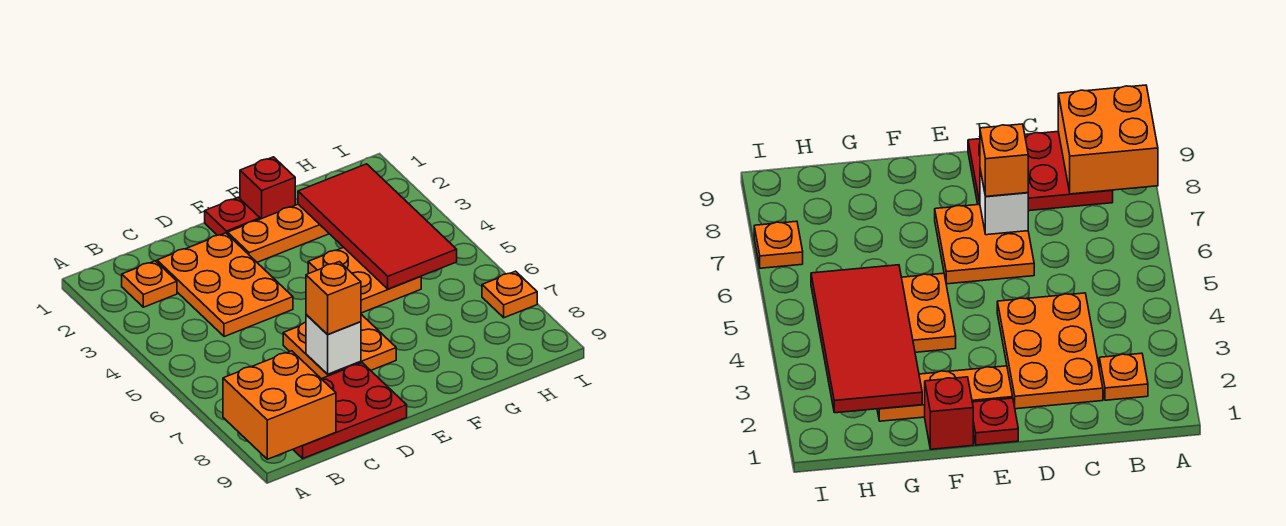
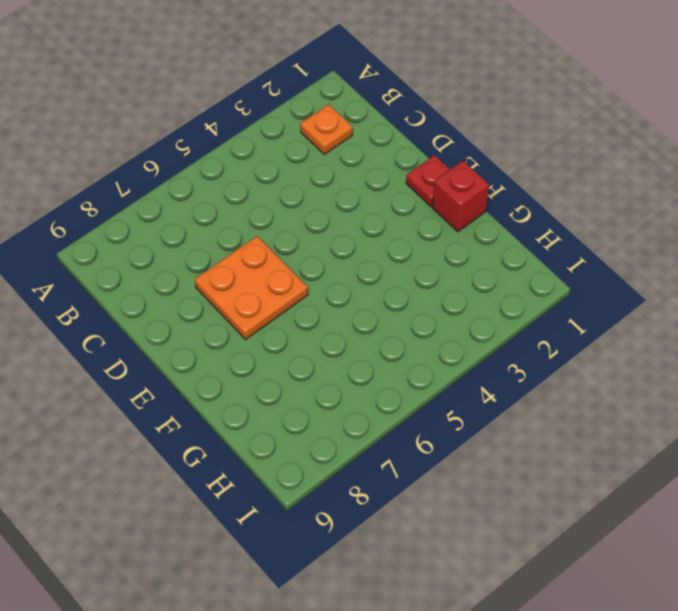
none -> red plate B8:D9 level 1
none -> orange plate C2:D4 level 1
none -> orange plate E2:G2 level 1

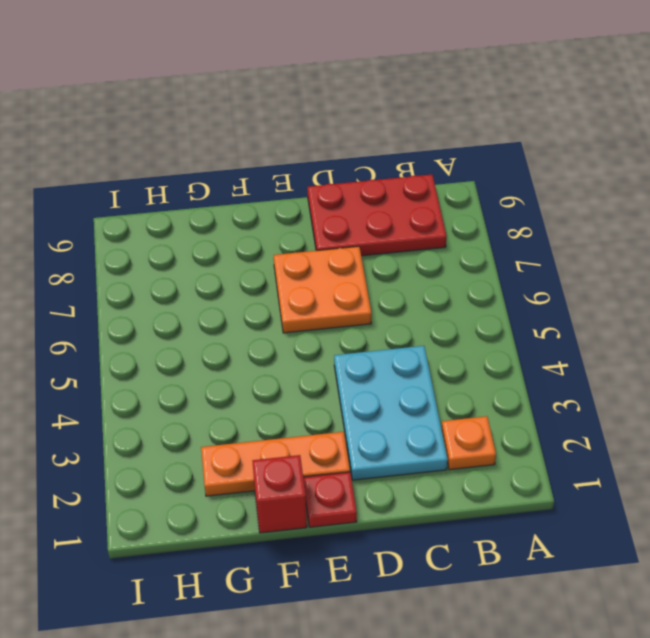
cyan plate C2:D4 level 1 -> orange plate C2:D4 level 1
none -> orange plate F4:G5 level 1
none -> orange plate I7 level 1
none -> orange brick A8:B9 level 2

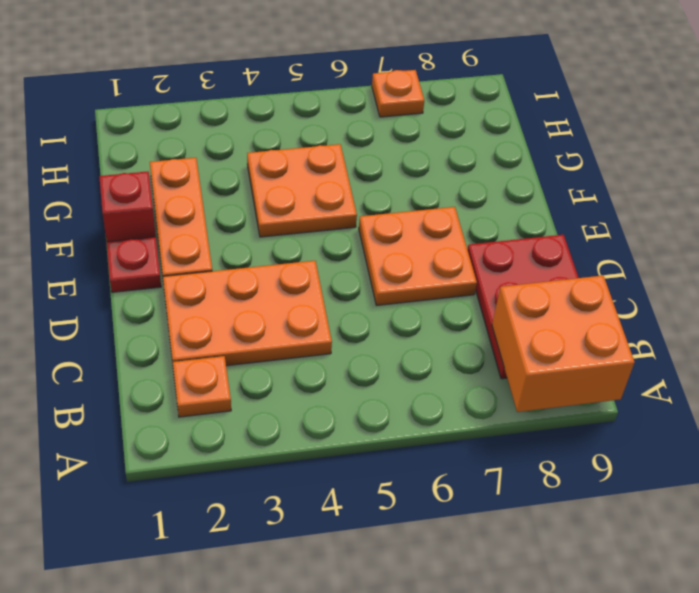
none -> white brick D7 level 2
none -> red tile G2:H5 level 2
none -> orange brick D7 level 3

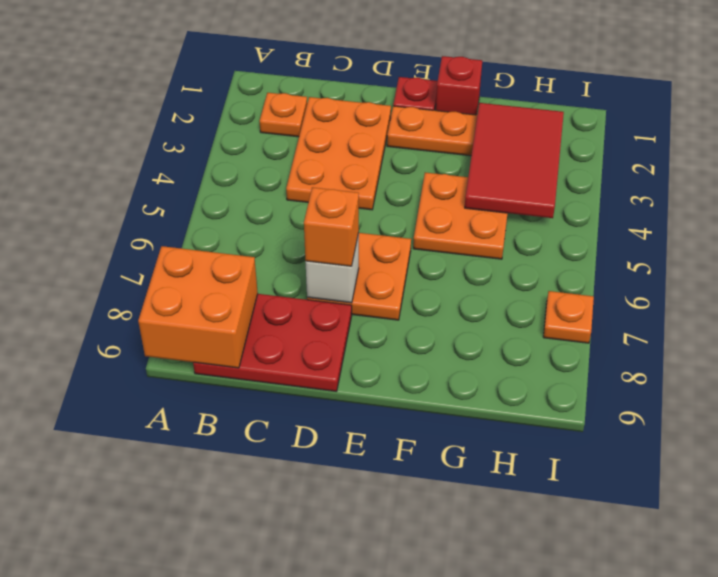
red tile G2:H4 level 2 -> red tile G2:H5 level 2

